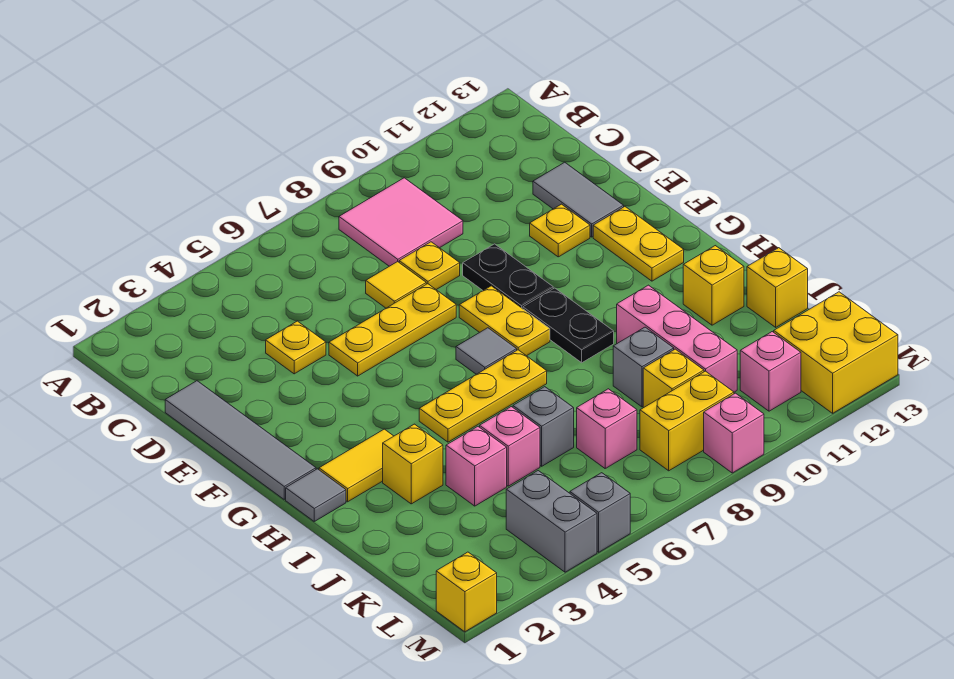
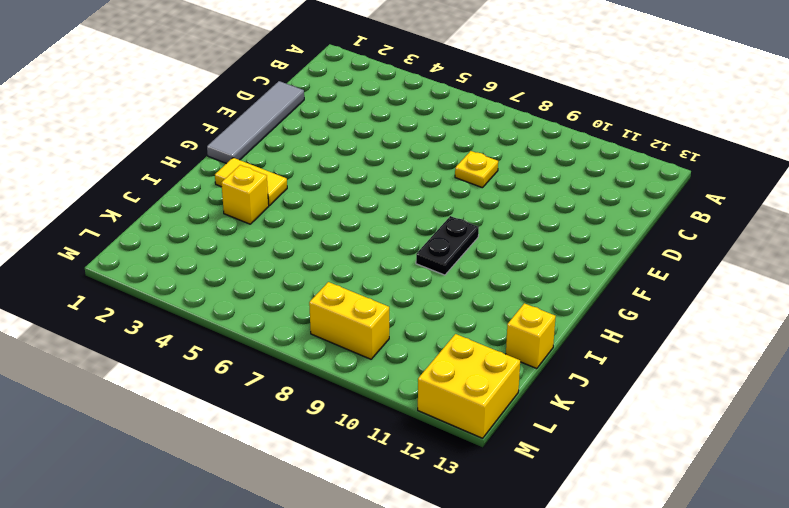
none -> pink tile B8:C9 level 1
none -> yellow plate D4 level 1
none -> yellow tile D7 level 1
none -> grey tile D12:E12 level 1

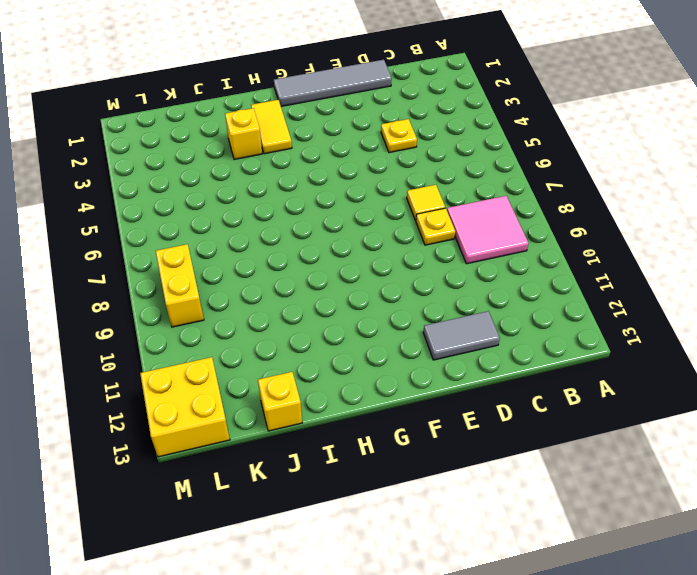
none -> yellow plate E5:E7 level 1
none -> black plate E9:F9 level 1
none -> yellow plate E11 level 1
none -> yellow plate F8:G8 level 1

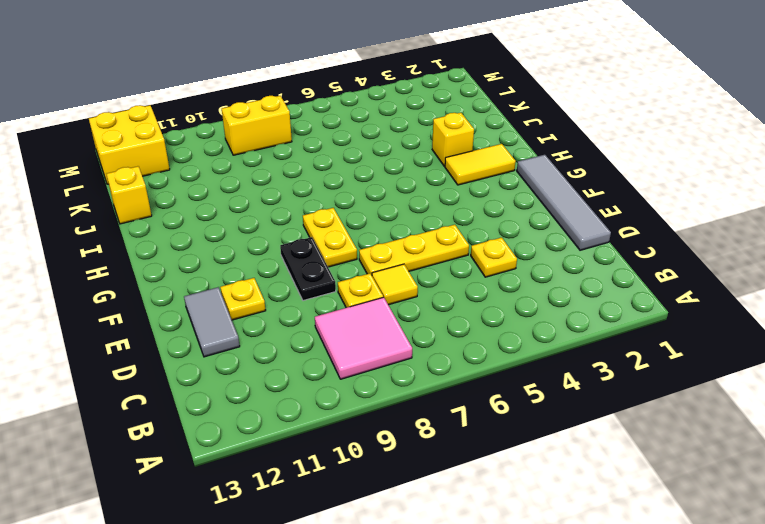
none -> yellow plate F12:G12 level 1
none -> grey tile G7 level 1
none -> black plate G9:H9 level 1
none -> grey tile H1 level 1

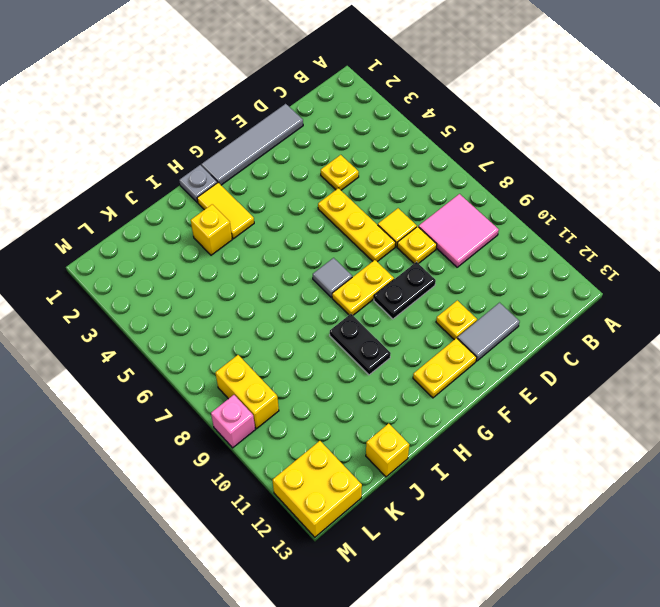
grey plate H1 level 1 -> grey tile H1 level 1
black plate H9:H10 level 1 -> black plate G9:H9 level 1
none -> yellow plate H5:H7 level 1
none -> pink brick I10:K10 level 1
none -> yellow brick I12 level 1
none -> pink brick J4 level 1

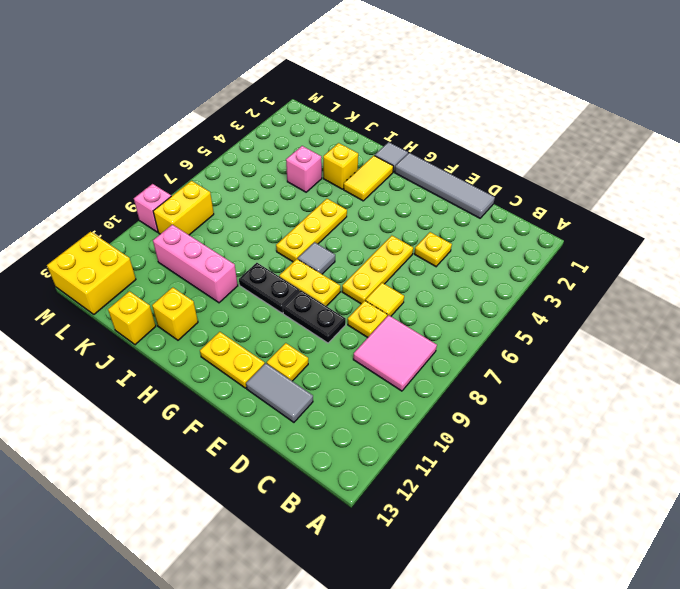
none -> pink brick J5 level 1
none -> grey brick J6 level 1
none -> grey brick J9 level 1
none -> pink brick K7 level 1

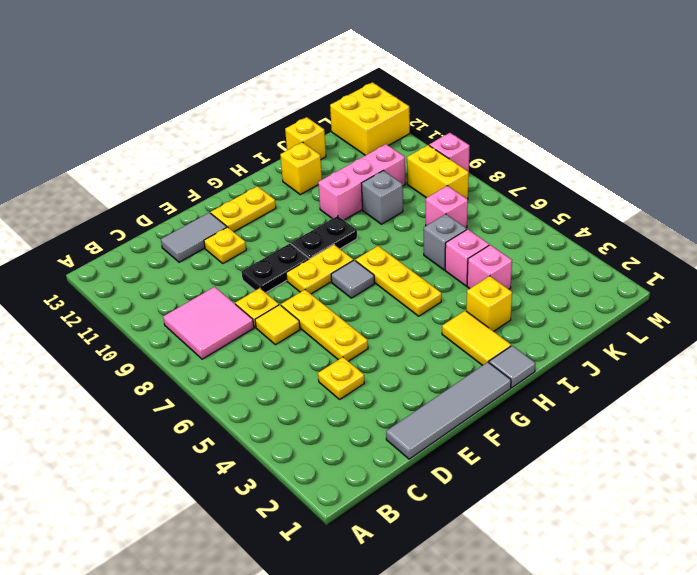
none -> yellow brick K9 level 1
none -> grey brick L4:M4 level 1
none -> pink brick L11 level 1
none -> yellow brick M1 level 1

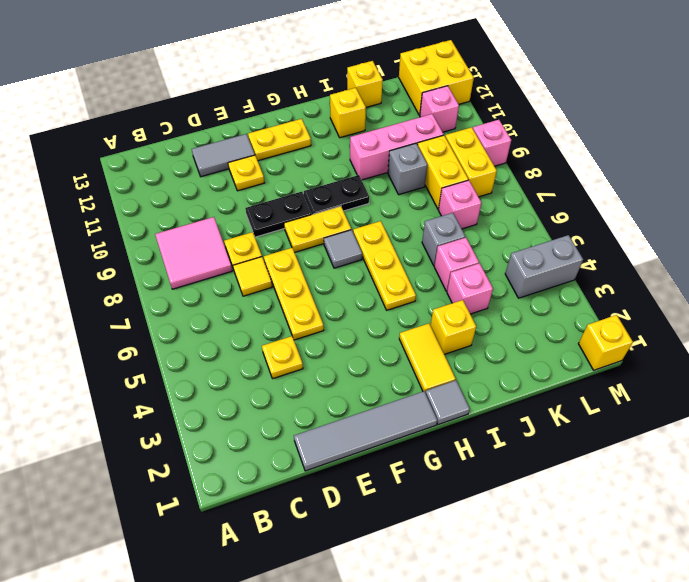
yellow brick K8:K9 level 1 -> yellow brick K9 level 1
none -> grey brick M5 level 1

